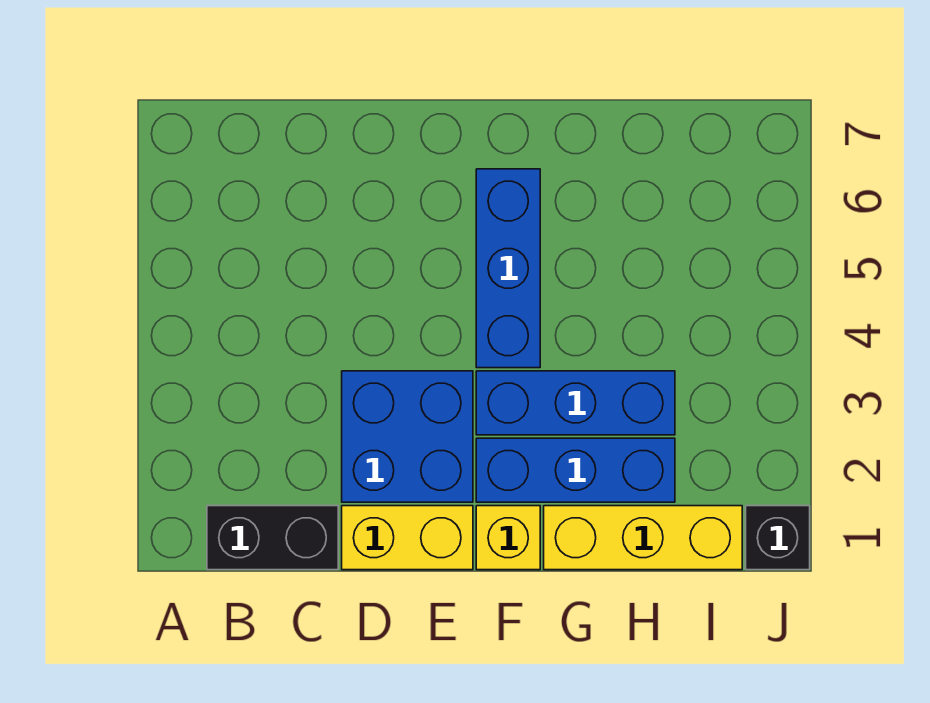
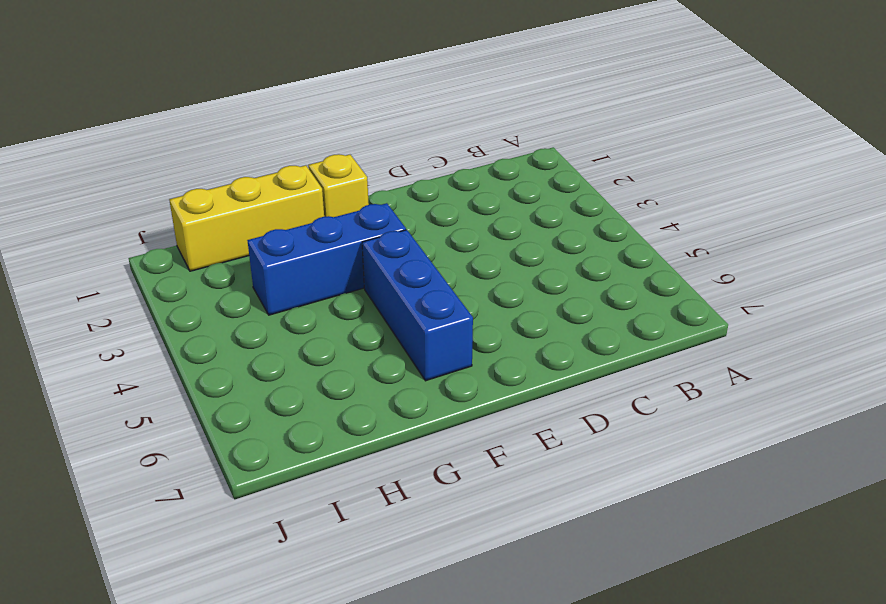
none -> black brick B1:C1 level 1
none -> yellow brick D1:E1 level 1

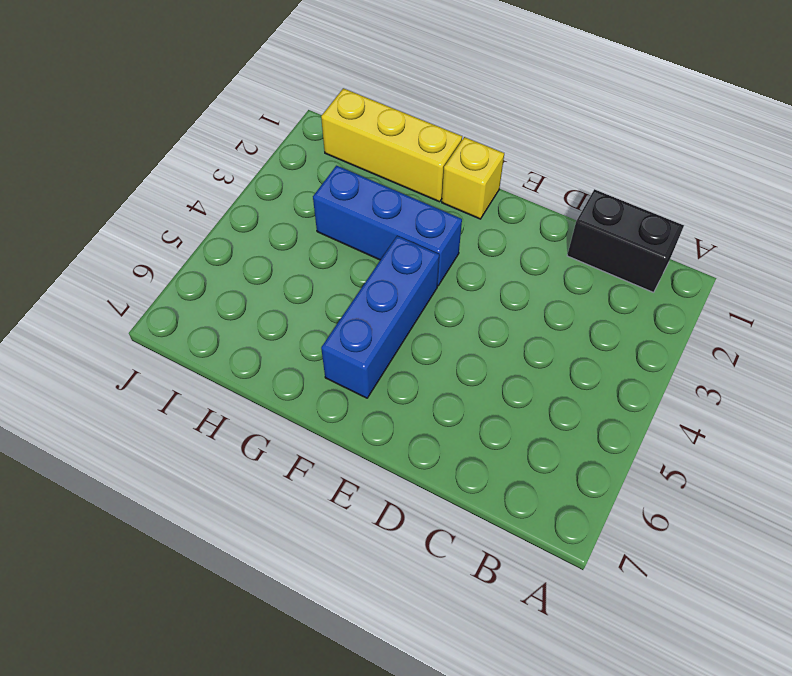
none -> yellow brick D1:E1 level 1
none -> blue brick D2:E3 level 1

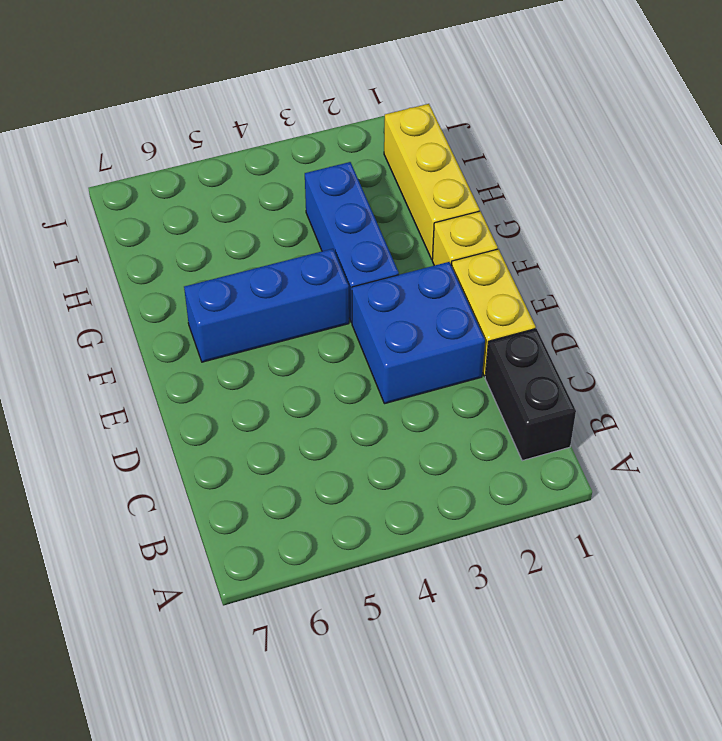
none -> blue brick F2:H2 level 1
none -> black brick J1 level 1

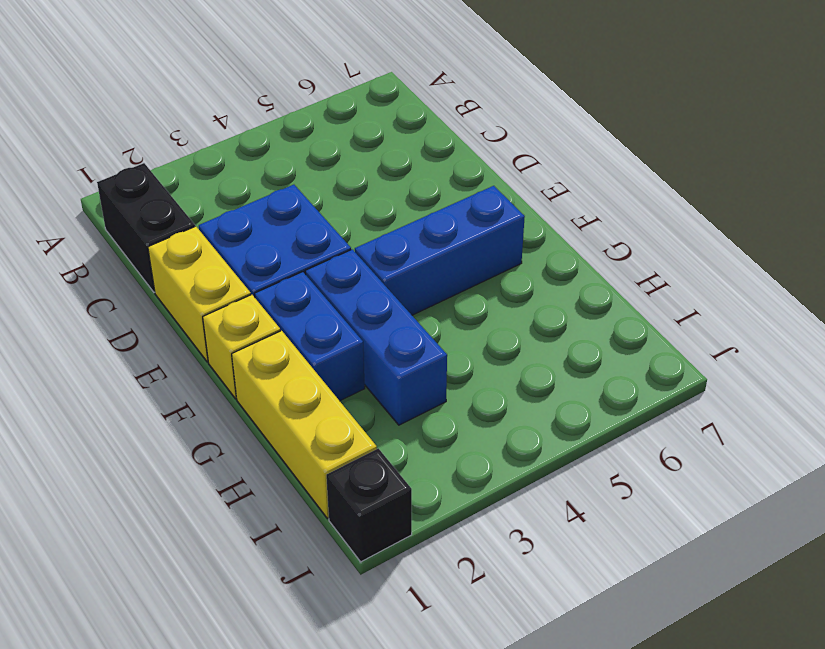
blue brick F2:G2 level 1 -> blue brick F2:H2 level 1

